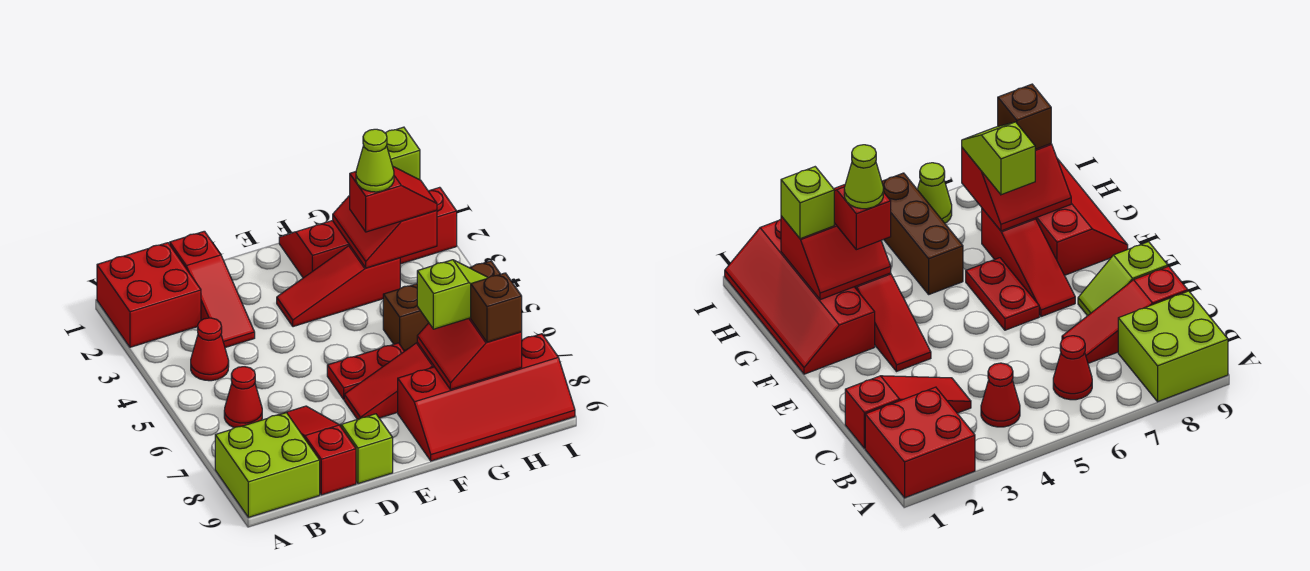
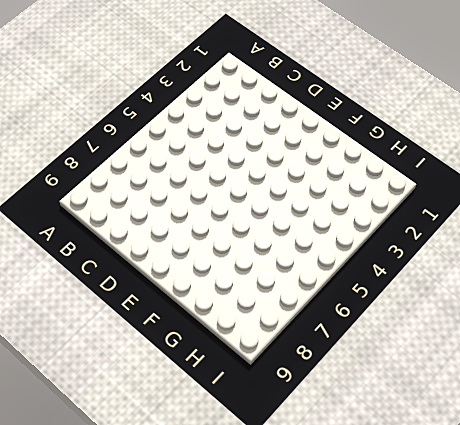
none -> red brick A1:B2 level 1
none -> lime brick A8:B9 level 1
none -> red cone B4 level 1

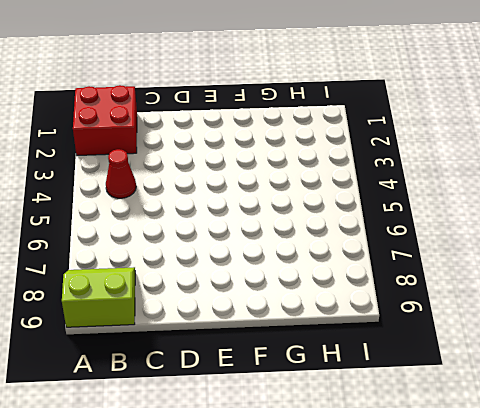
lime slope A8:B9 level 1 top 9 -> lime brick A8:B9 level 1
none -> red cone B6 level 1
none -> red slope C1:C3 level 1 top 1
none -> red slope C7:C9 level 1 top 9

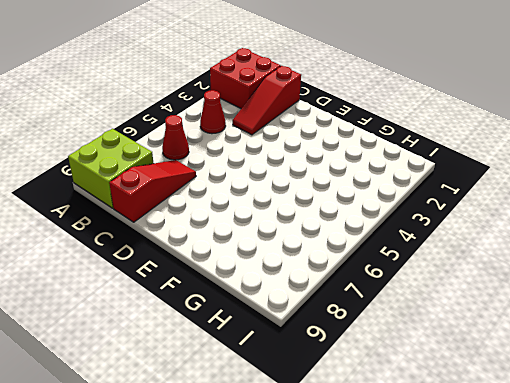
none -> lime slope D8:D9 level 1 top 9
none -> red slope E3:G3 level 1 top G
none -> red plate E6:F6 level 1

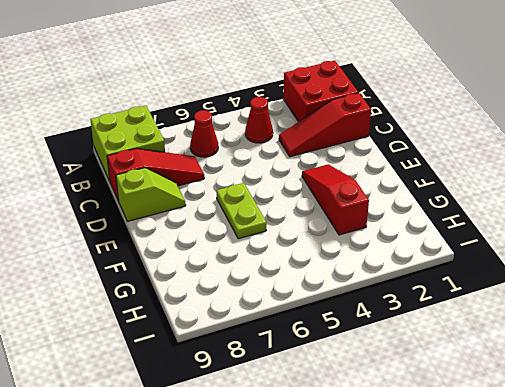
lime plate E6:F6 level 1 -> red plate E6:F6 level 1
none -> red slope E7:G7 level 1 top G
none -> red slope F1:I2 level 1 top 2
none -> red slope F8:I9 level 1 top 8

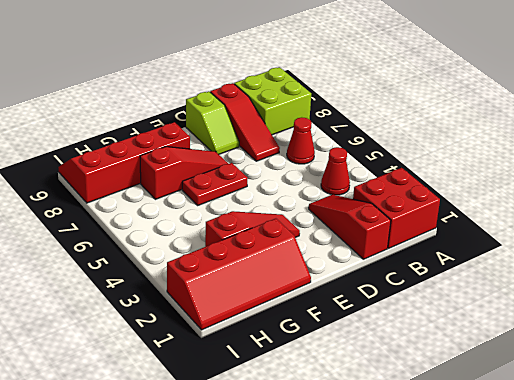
none -> brown brick G5:I5 level 1
none -> lime cone I6 level 1
none -> red slope G2:H3 level 2 top H

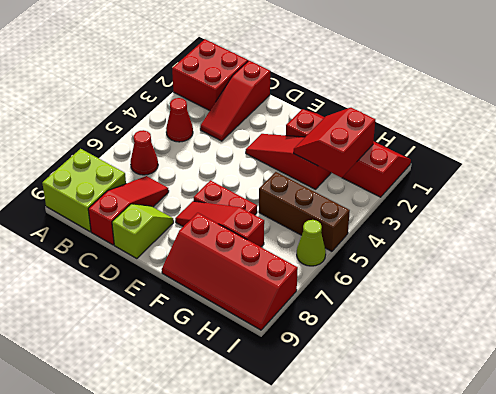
none -> red slope G7:H8 level 2 top H
none -> red slope G3:H3 level 3 top G
none -> lime slope G7:H7 level 3 top G

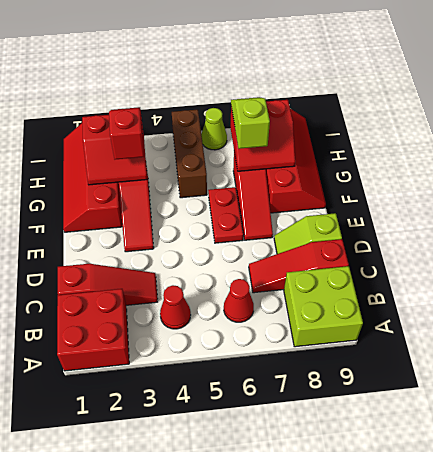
none -> lime brick H2 level 3
none -> brown brick H8 level 3
none -> lime cone G3 level 4

